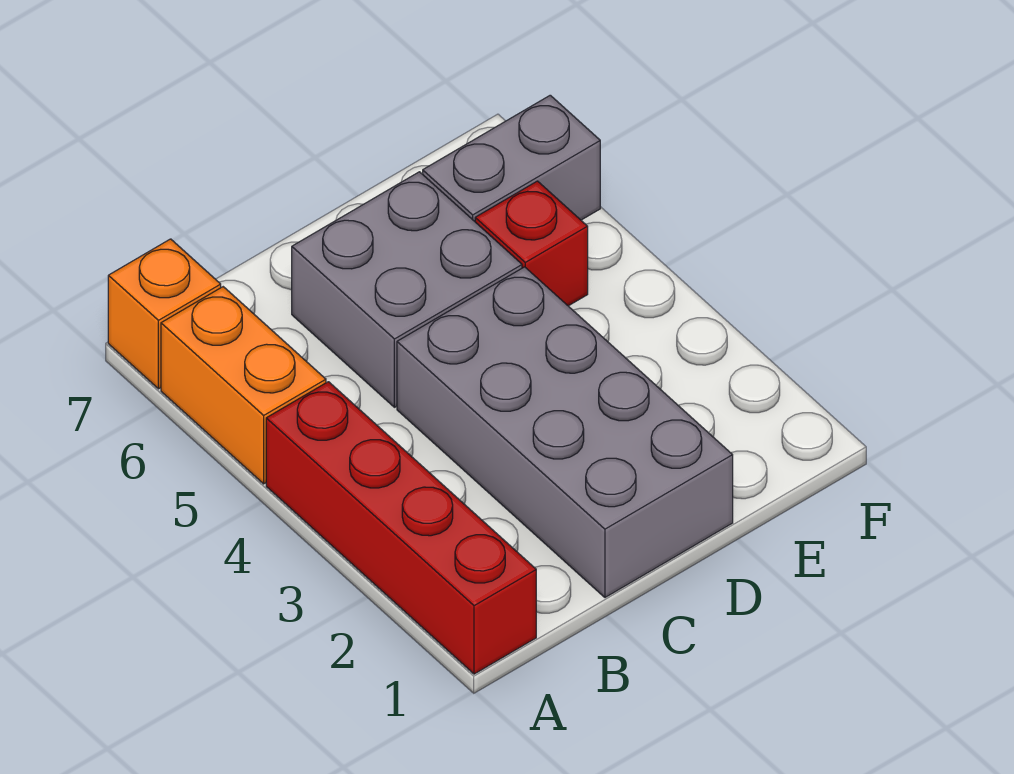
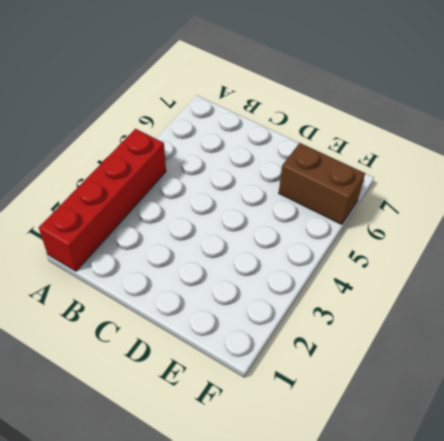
brown brick E6:F6 level 1 -> grey brick E6:F6 level 1
none -> orange brick A5:A6 level 1
none -> orange brick A7 level 1

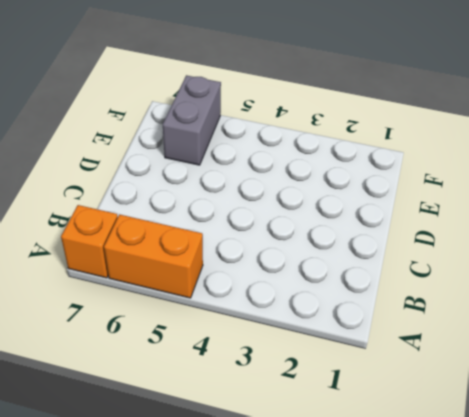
none -> red brick A1:A4 level 1
none -> grey brick C1:D4 level 1

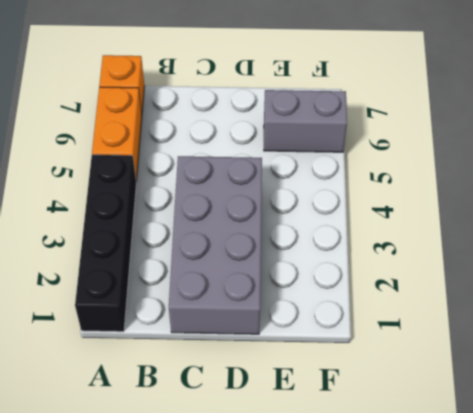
black brick A1:A4 level 1 -> red brick A1:A4 level 1
none -> grey brick C5:D6 level 1
none -> red brick E5 level 1

